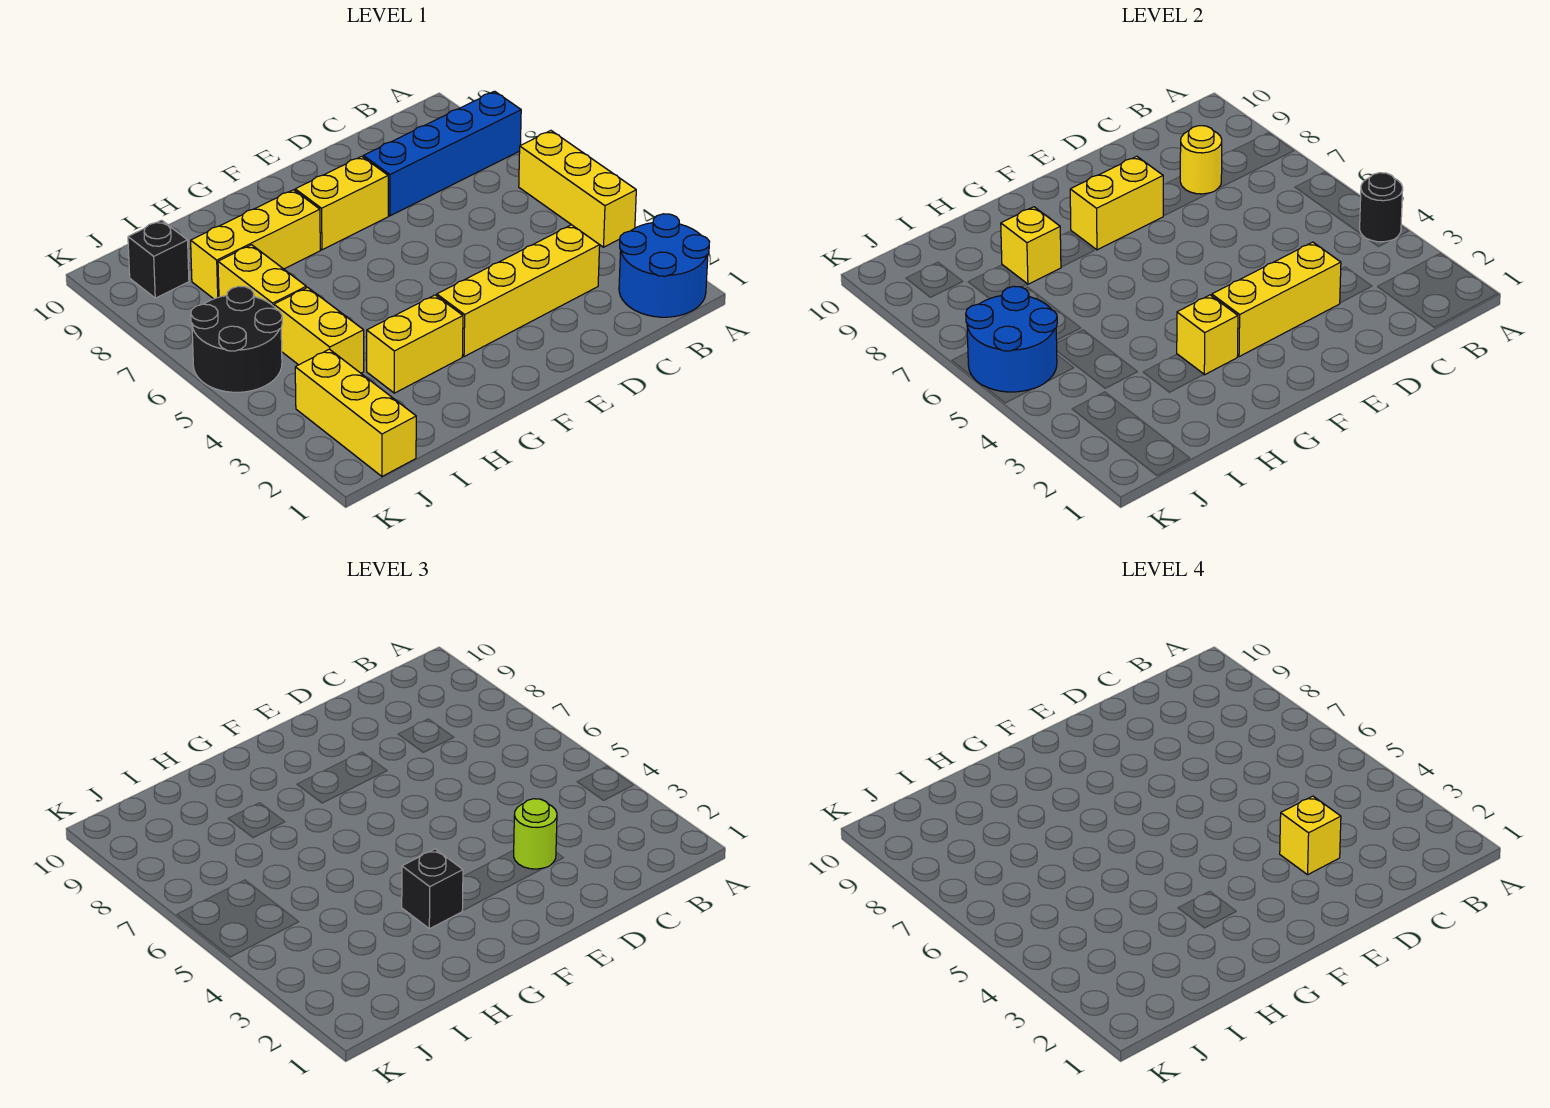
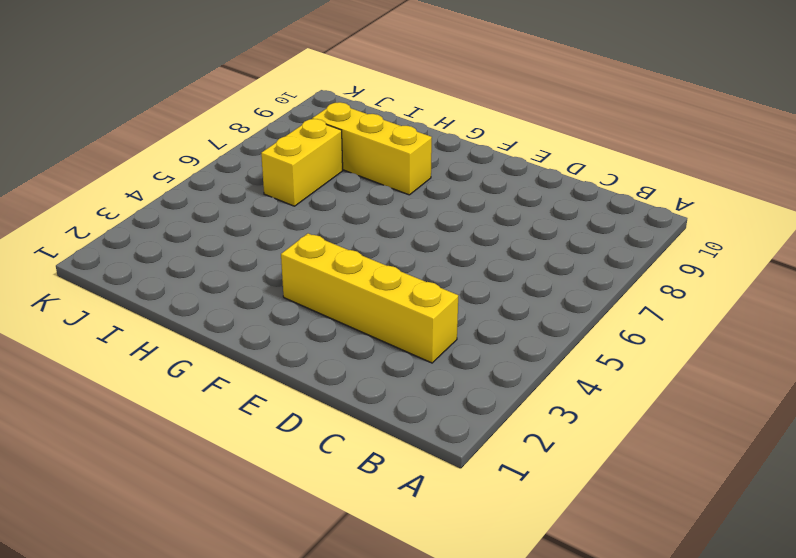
none -> blue round brick A1:B2 level 1
none -> yellow brick A4:A6 level 1
none -> blue brick A8:D8 level 1

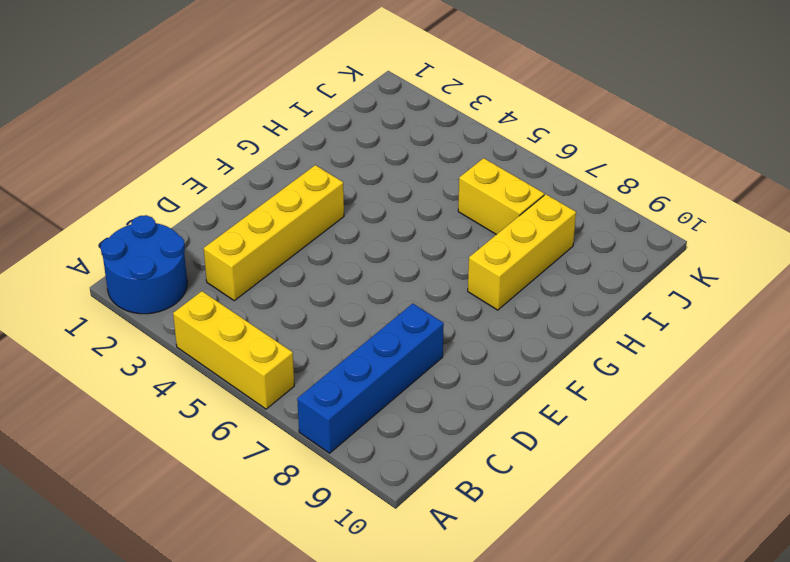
none -> yellow brick E8:F8 level 1
none -> yellow brick G3:H3 level 1
none -> yellow brick I4:I5 level 1

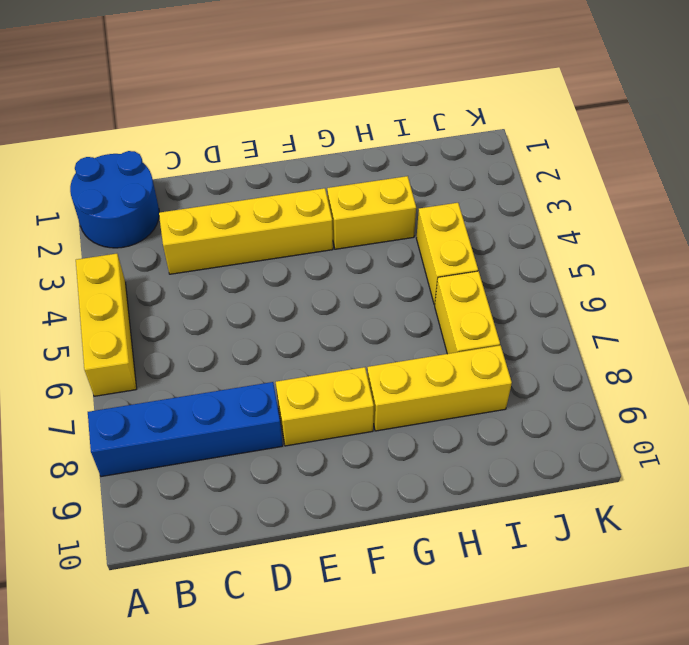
none -> yellow brick J1:J3 level 1
none -> black round brick J5:K6 level 1
none -> black brick J9 level 1

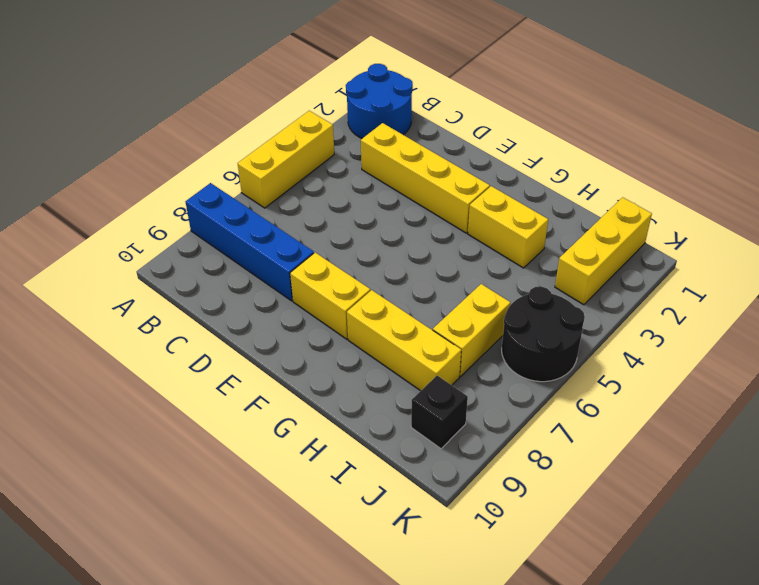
none -> yellow brick I4:I5 level 1
none -> black round brick A4 level 2
none -> yellow round brick C8 level 2

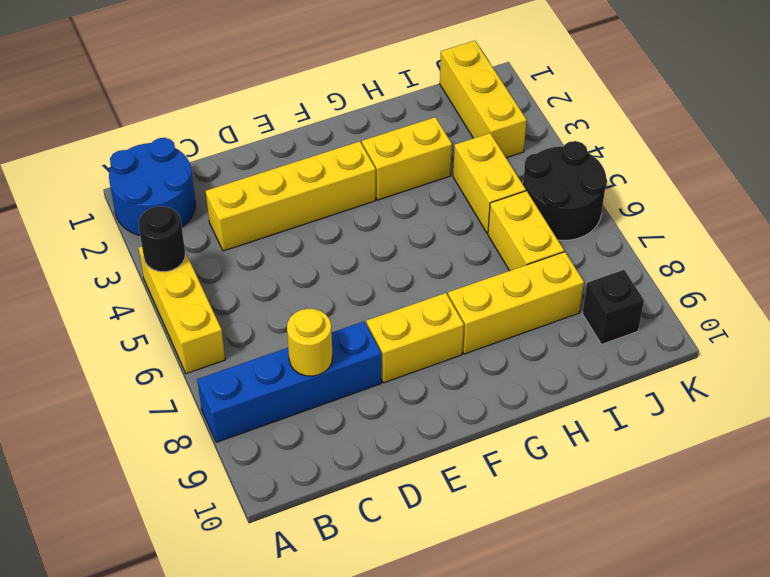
none -> yellow brick D3:F3 level 2
none -> yellow brick E8:F8 level 2
none -> yellow brick G3 level 2

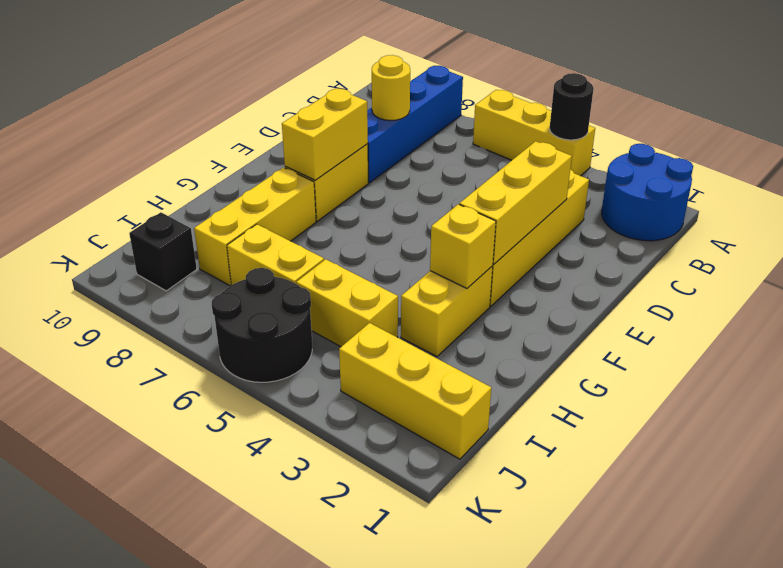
none -> yellow brick H8 level 2
none -> blue round brick J5:K6 level 2
none -> lime round brick D3 level 3

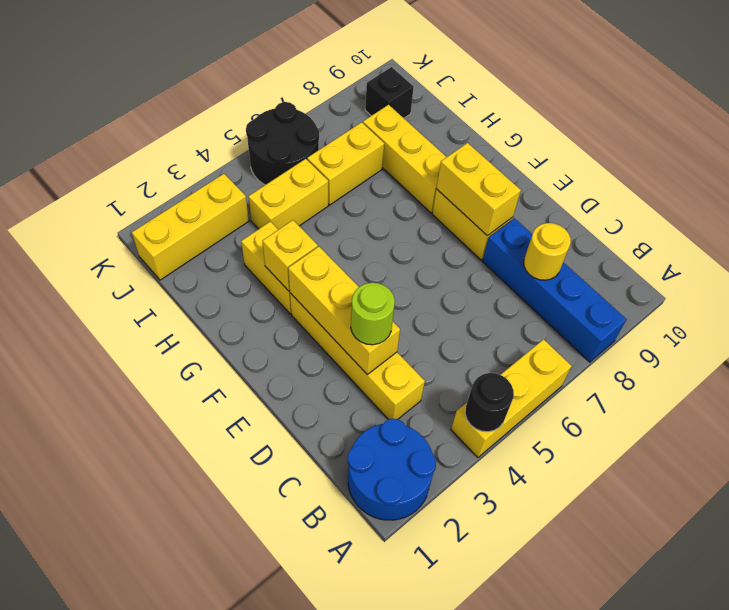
none -> yellow brick H8 level 2
none -> blue round brick J5:K6 level 2
none -> black brick G3 level 3

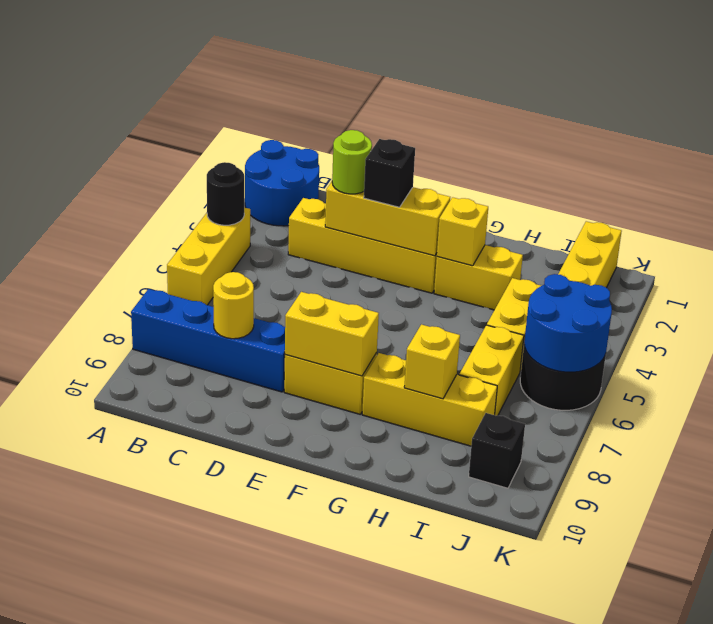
black brick E3 level 3 -> black brick G3 level 3
none -> yellow brick D3 level 4

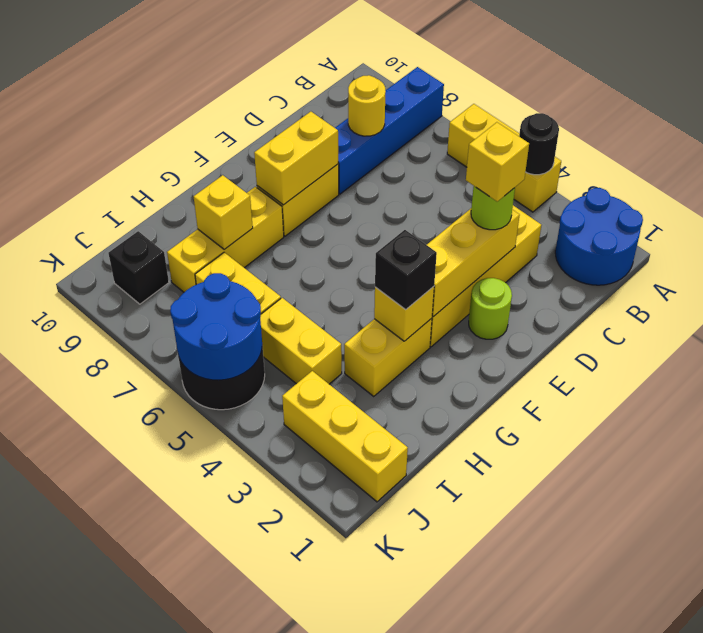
lime round brick E2 level 1 -> none

